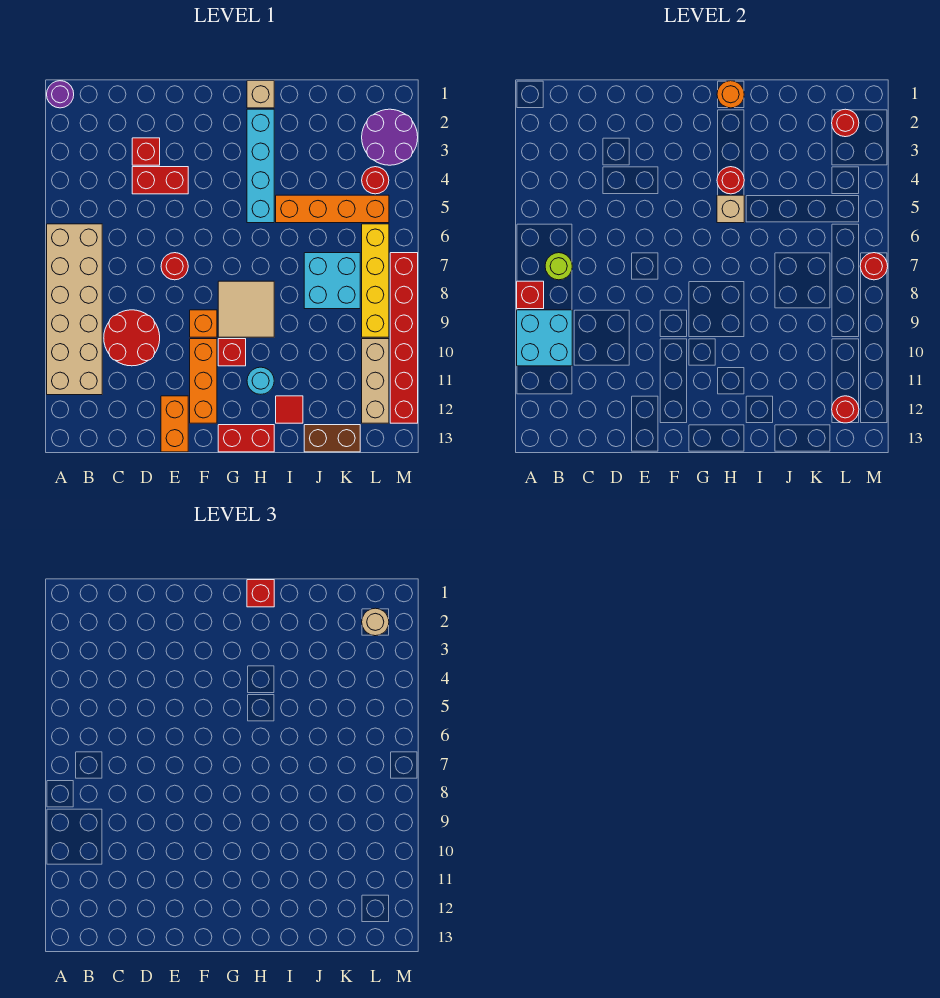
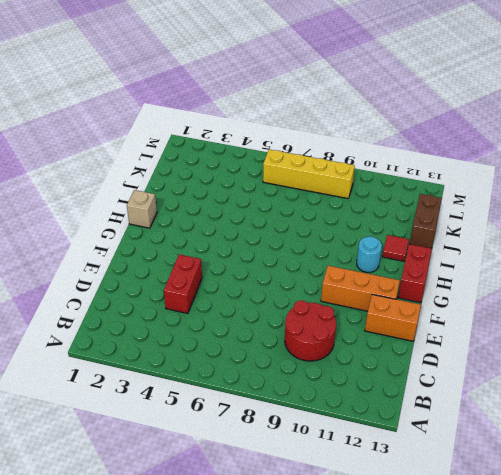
none -> purple round brick A1 level 1
none -> tan brick A6:B11 level 1
none -> red brick D3 level 1
none -> red round brick E7 level 1

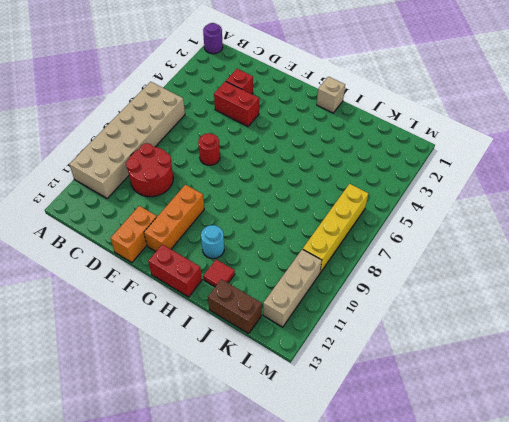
none -> orange brick F9 level 1
none -> tan tile G8:H9 level 1
none -> red brick G10 level 1
none -> cyan brick H2:H5 level 1

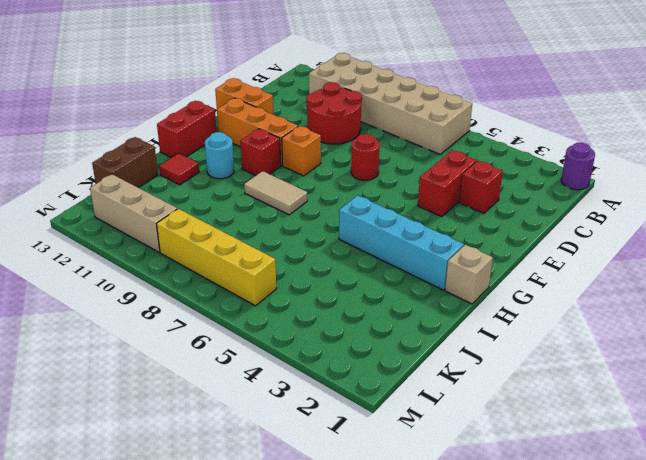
tan tile H8:H9 level 1 -> tan tile G8:H9 level 1
none -> orange brick I5:L5 level 1
none -> cyan brick J7:K8 level 1
none -> purple round brick L2:M3 level 1
none -> red round brick L4 level 1

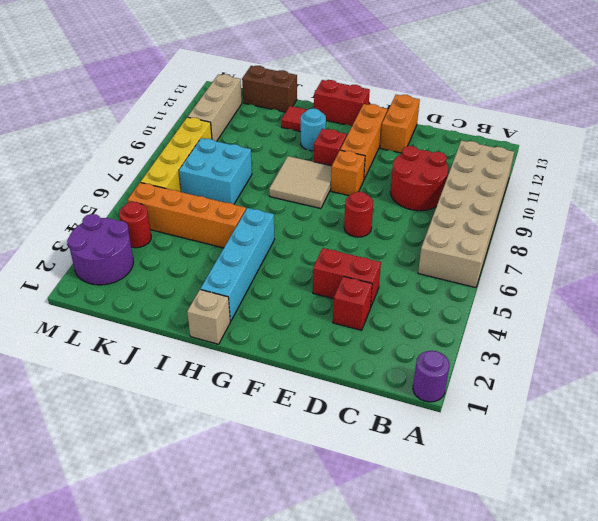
none -> red brick M7:M12 level 1
none -> red brick A8 level 2
none -> cyan brick A9:B10 level 2
none -> lime round brick B7 level 2

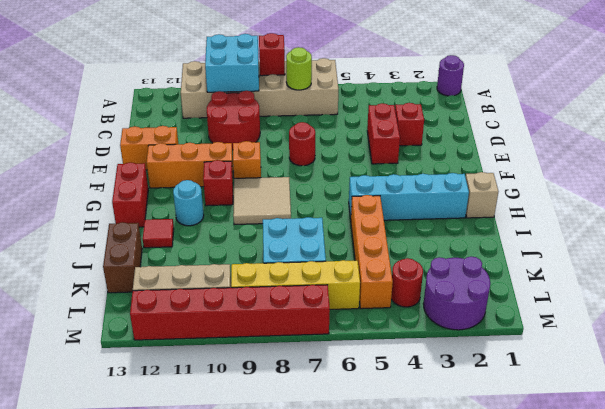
none -> orange round brick H1 level 2
none -> red round brick H4 level 2
none -> tan brick H5 level 2
none -> red round brick L2 level 2

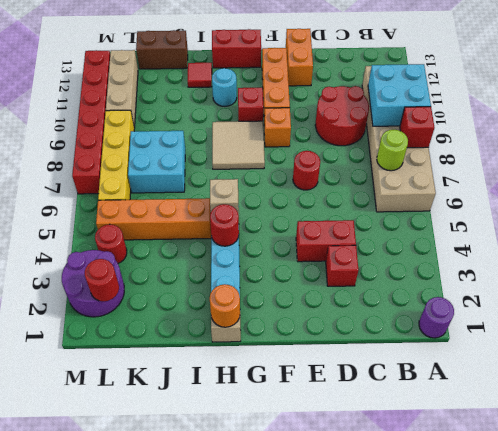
none -> red round brick L12 level 2
none -> red round brick M7 level 2
none -> red brick H1 level 3
none -> tan round brick L2 level 3

